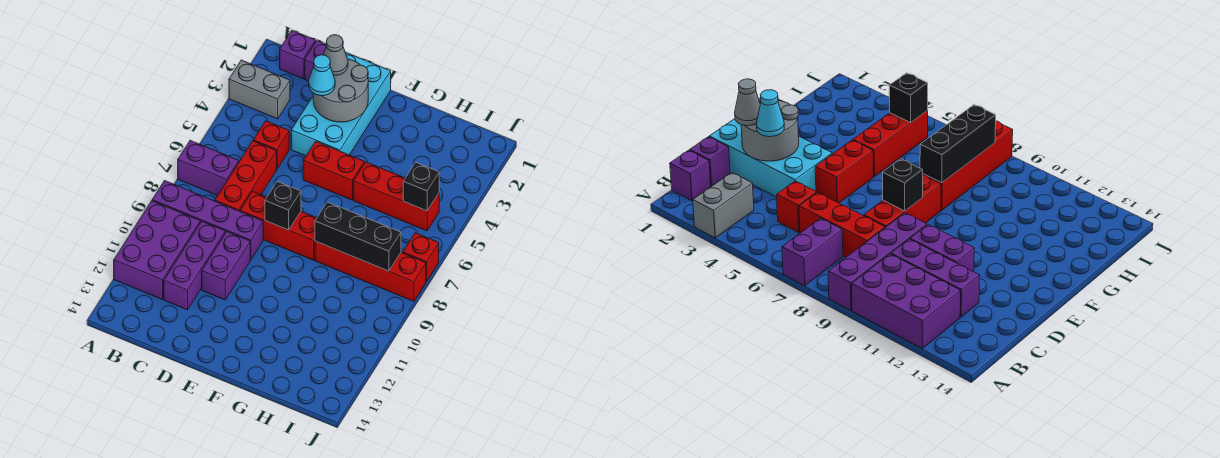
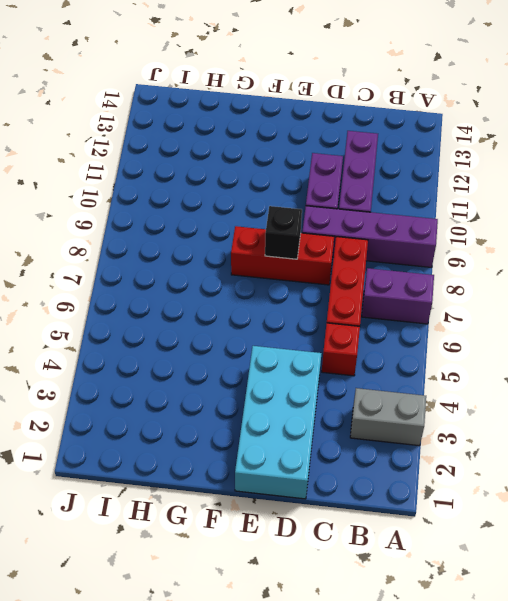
none -> purple brick A10:B12 level 1
none -> purple brick B1 level 1
none -> purple brick C1 level 1

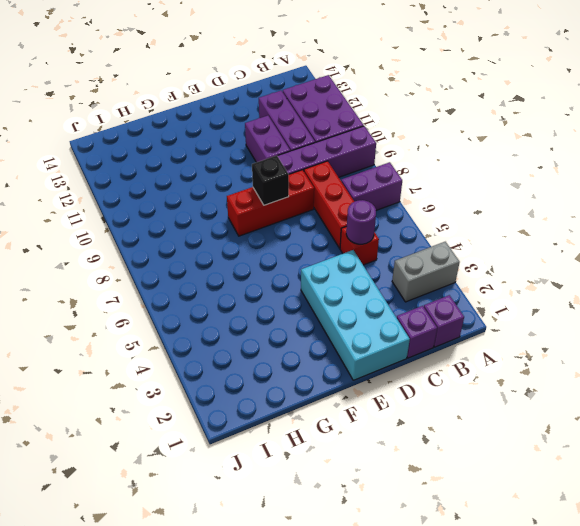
purple round brick C5 level 2 -> none
none -> red brick E5:F5 level 1
none -> red brick G5:I5 level 1
none -> red brick G8:J8 level 1

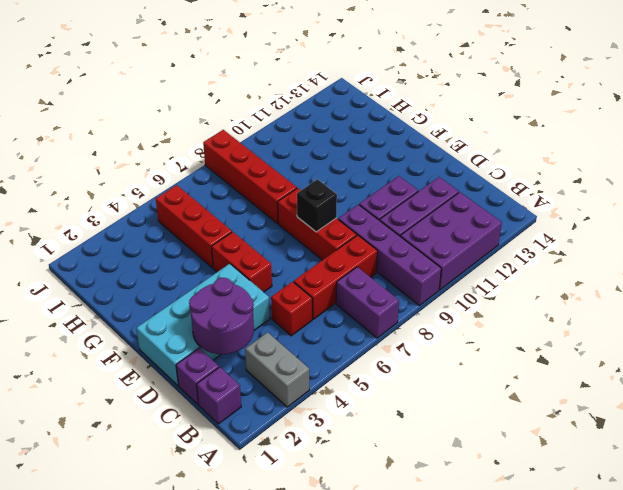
purple round brick C2:D3 level 2 -> grey round brick D2:E3 level 2
none -> red brick J7 level 1
none -> black brick G8:I8 level 2
none -> black brick I5 level 2

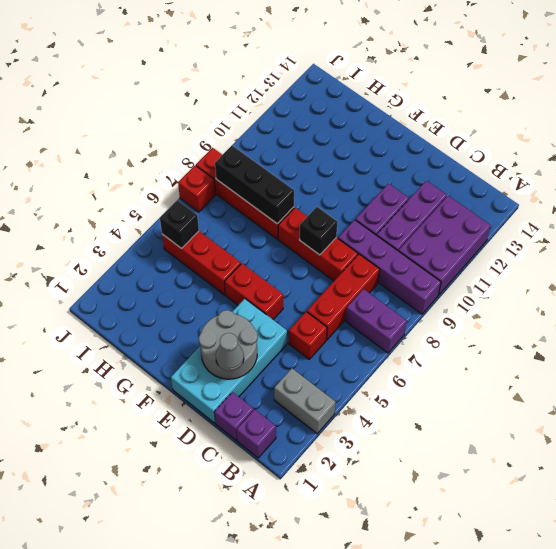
none -> cyan cone D3 level 3

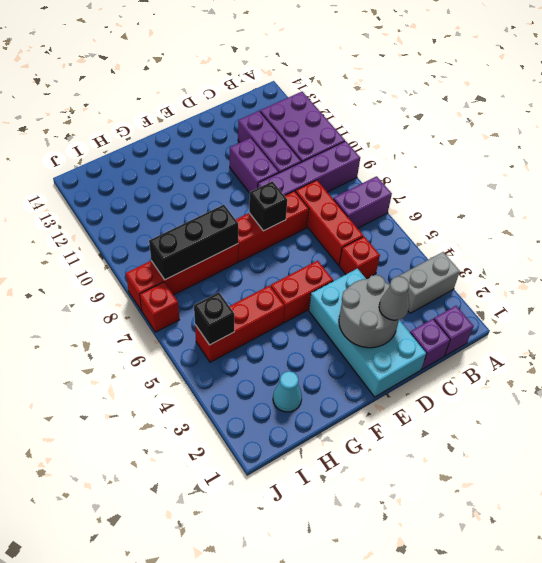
cyan cone H2 level 1 -> cyan cone D3 level 3

